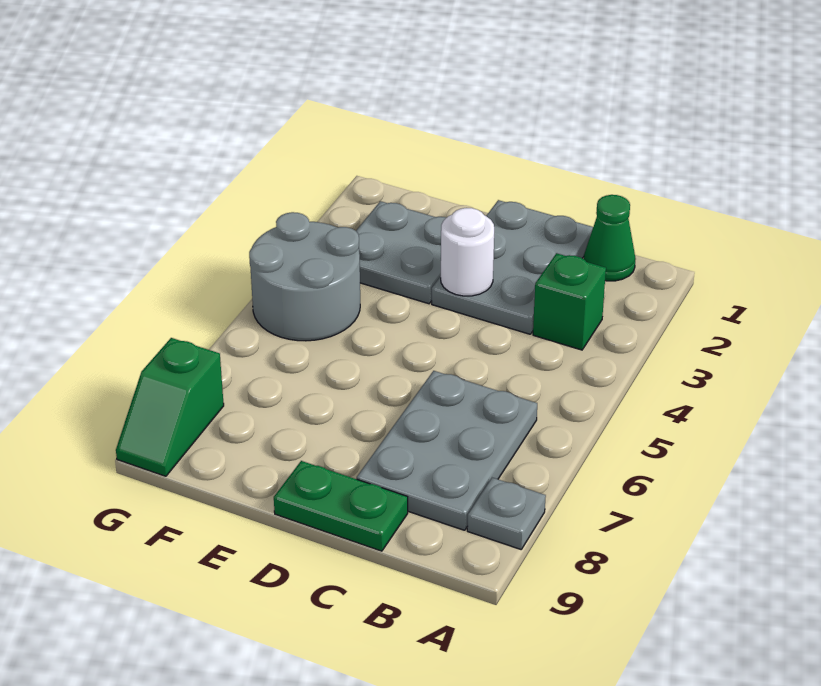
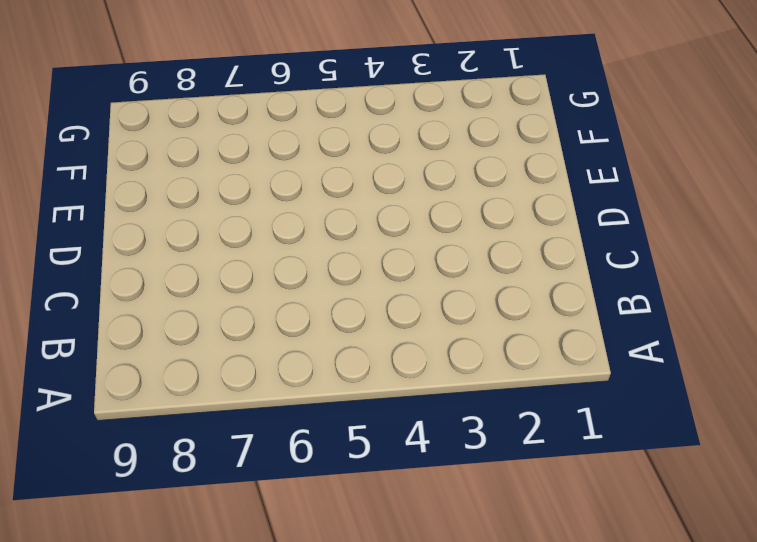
none -> grey plate A8 level 1
none -> green cone B1 level 1

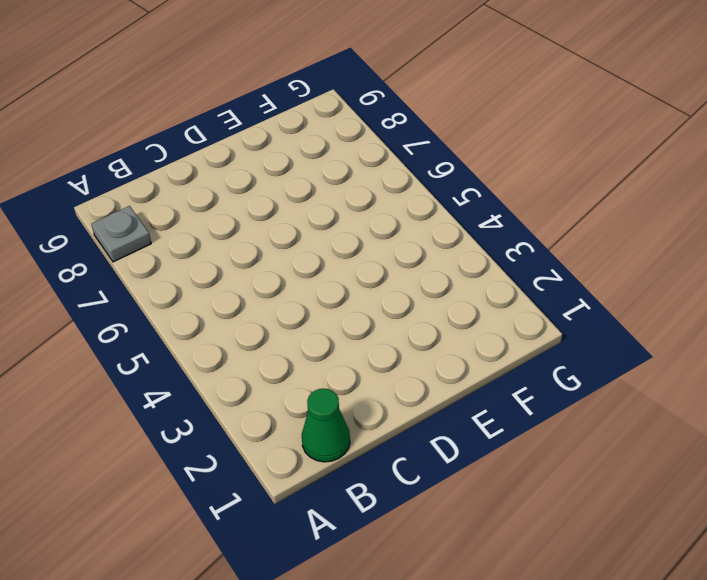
none -> green brick B3 level 1
none -> grey plate B6:C8 level 1

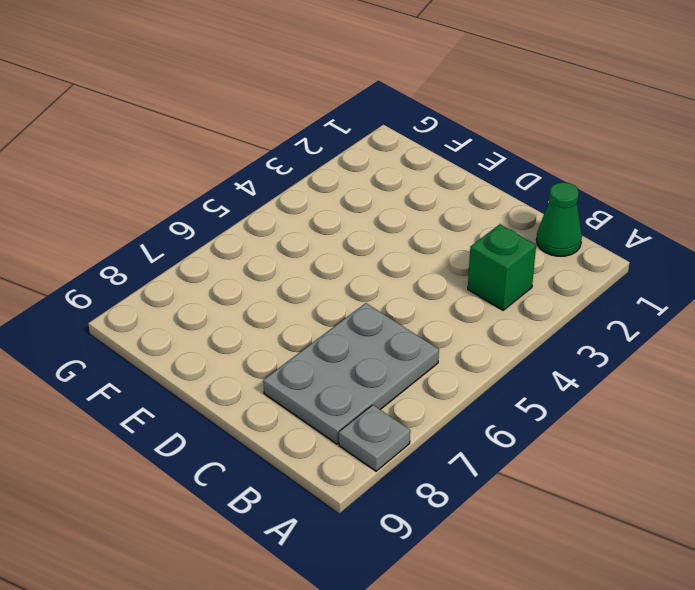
none -> grey plate C1:D3 level 1
none -> green plate C9:D9 level 1

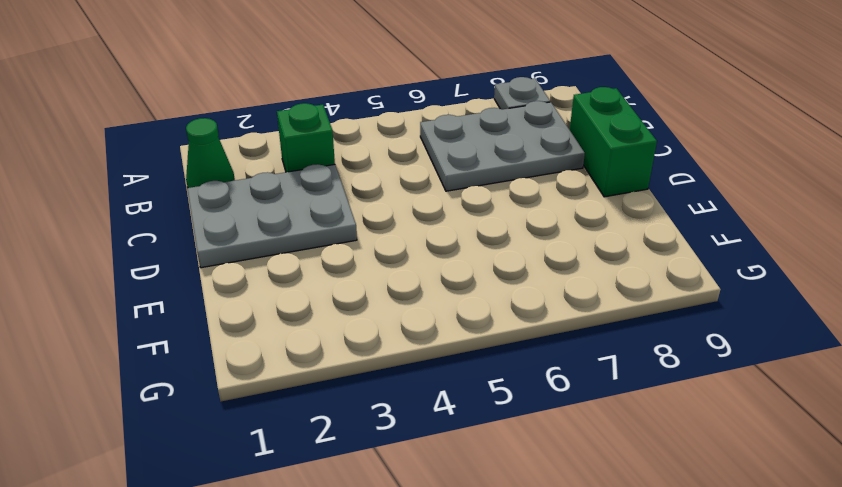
green brick C9:D9 level 1 -> green plate C9:D9 level 1
none -> grey plate E2:F3 level 1
none -> grey round brick F4:G5 level 1

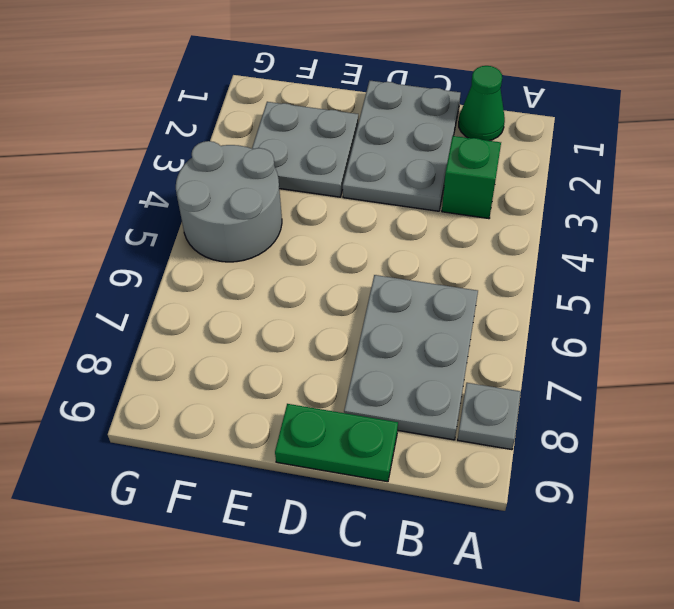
none -> green slope G8:G9 level 1 top 8
none -> white round brick D3 level 2

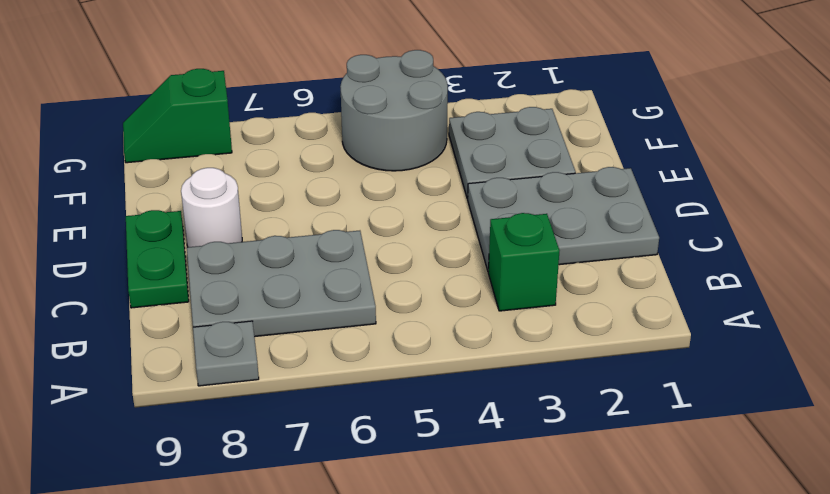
white round brick D8 level 1 -> white round brick D3 level 2
none -> green cone B1 level 1

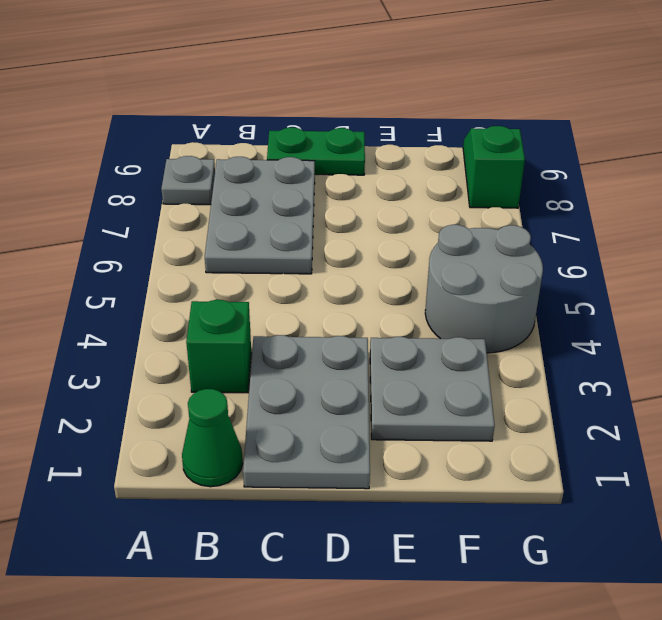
none -> white round brick D3 level 2

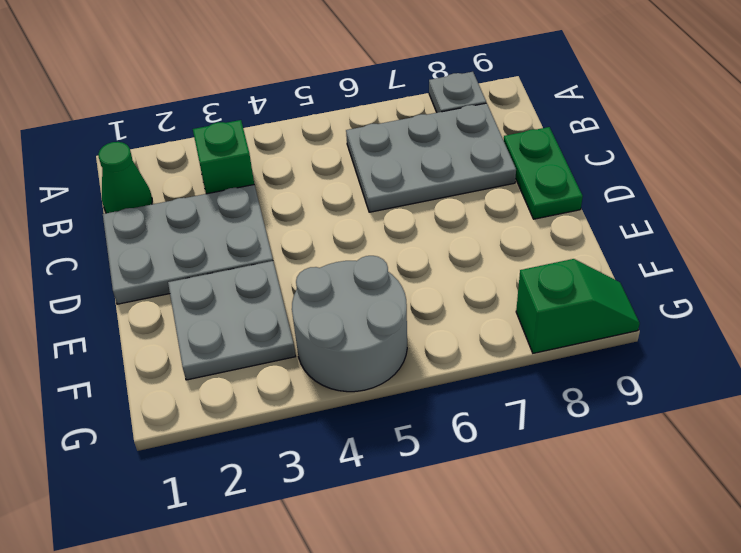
none -> white round brick D3 level 2

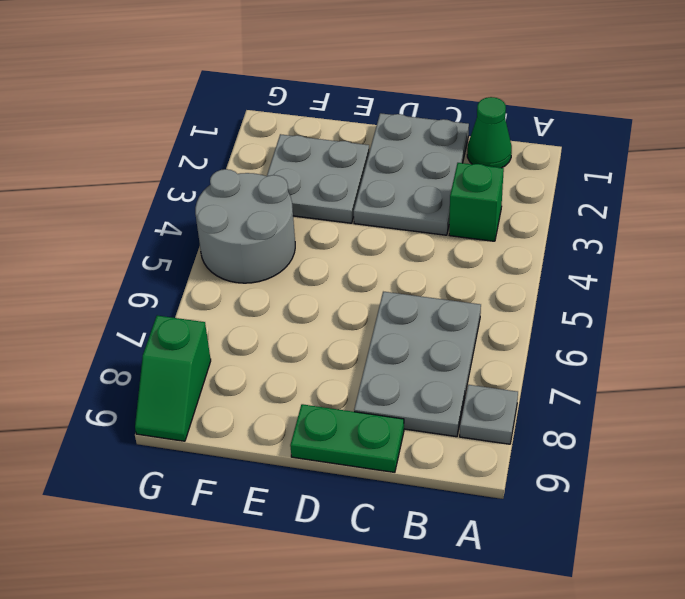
none -> white round brick D3 level 2

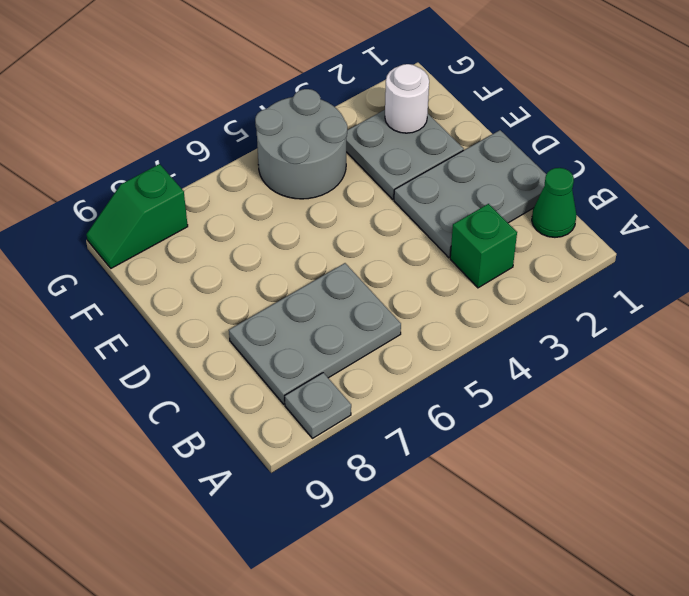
white round brick F2 level 2 -> white round brick D3 level 2
none -> green plate C9:D9 level 1

